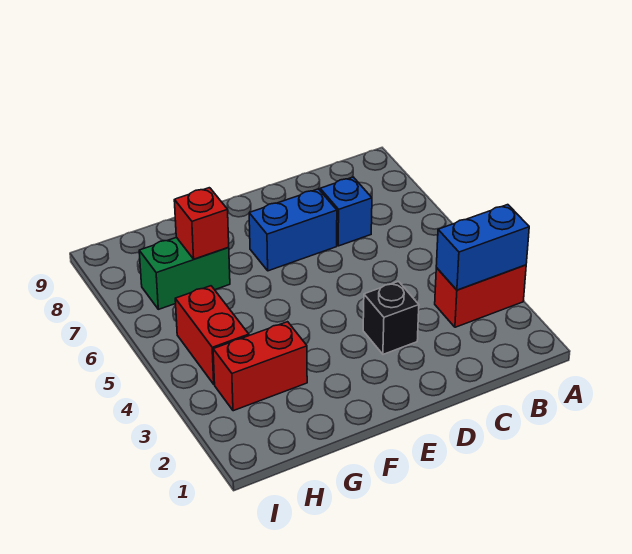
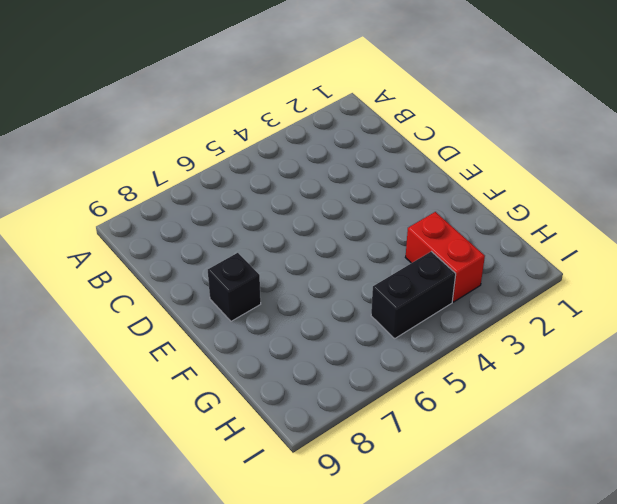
black brick E8 level 1 -> black brick D3 level 1
black brick H4:H5 level 1 -> red brick H4:H5 level 1
none -> red brick A3:B3 level 1
none -> blue brick C7 level 1

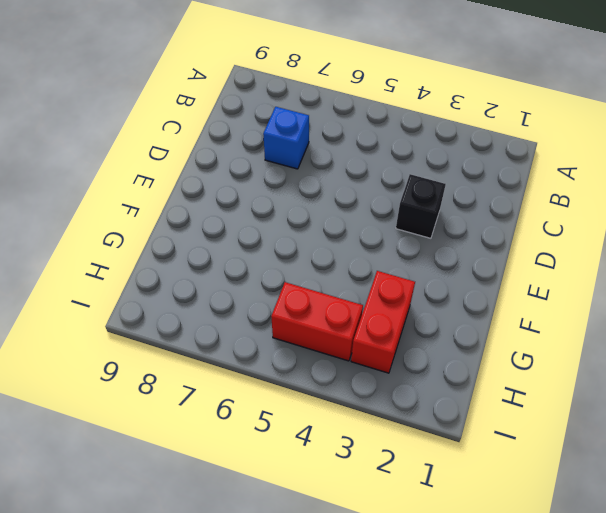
none -> red brick A3:B3 level 1
none -> blue brick D7:E7 level 1

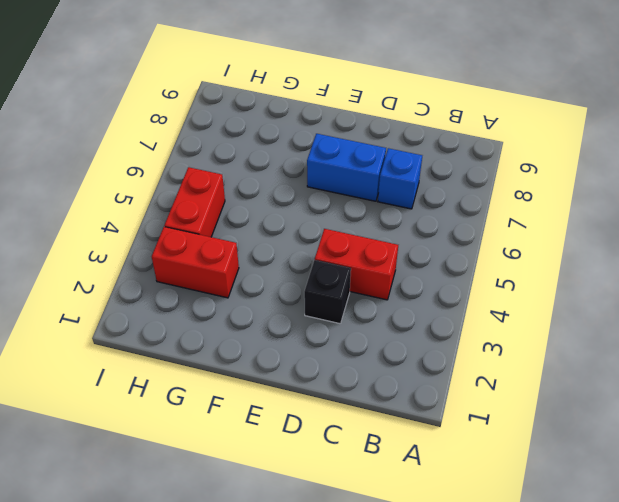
red brick C4:D4 level 1 -> red brick A3:B3 level 1
none -> green brick G7:H7 level 1
none -> blue brick A3:B3 level 2

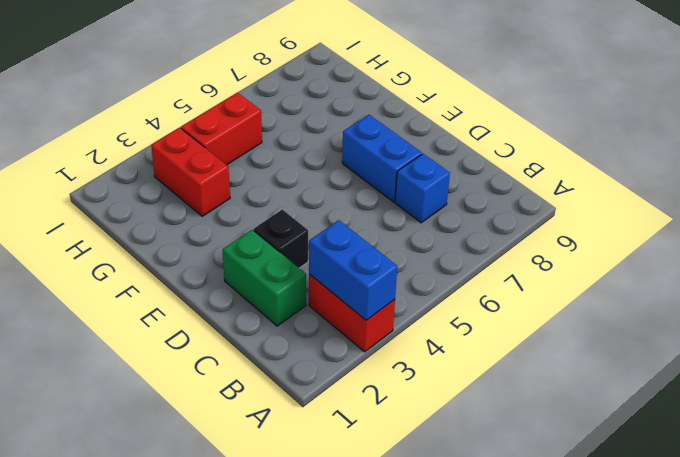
green brick C2:D2 level 1 -> green brick G7:H7 level 1
none -> red brick G7 level 2

